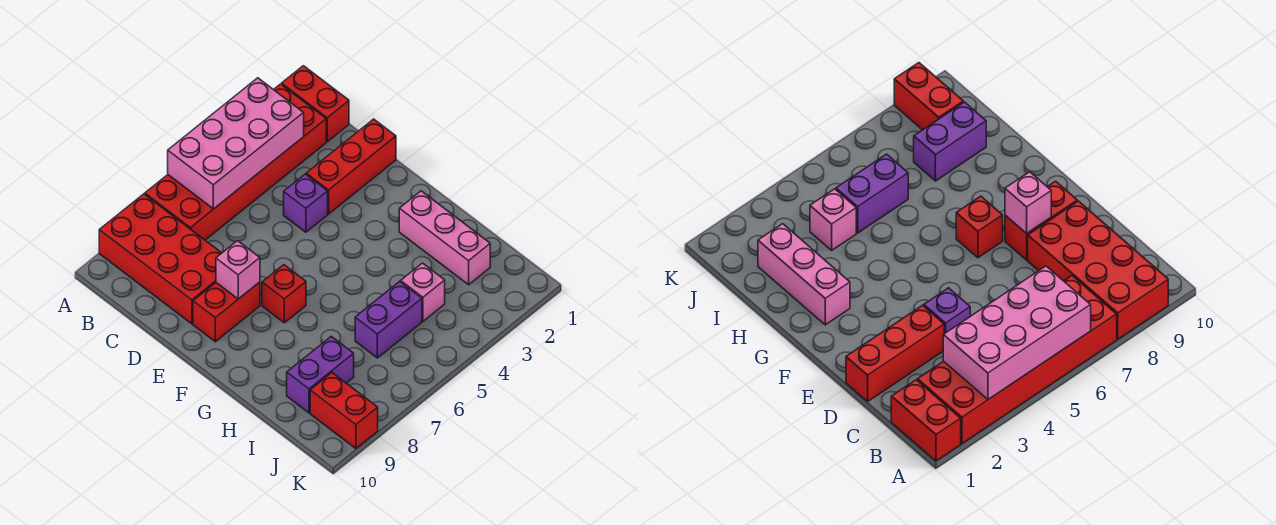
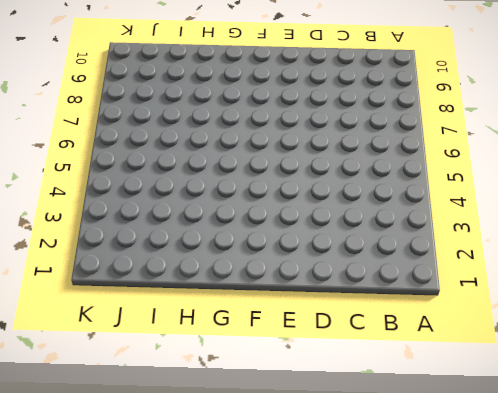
none -> red brick A1:B1 level 1
none -> red brick A2:B7 level 1
none -> red brick A8:D9 level 1

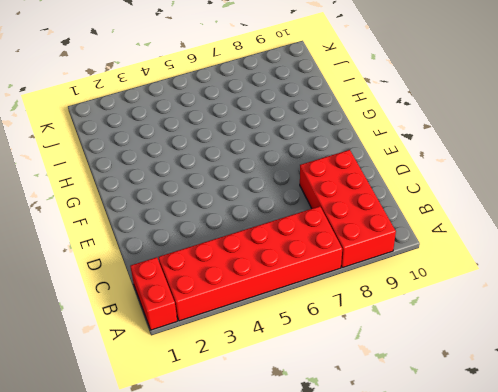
none -> red brick D1:D3 level 1
none -> purple brick D4 level 1
none -> red brick E8:E9 level 1

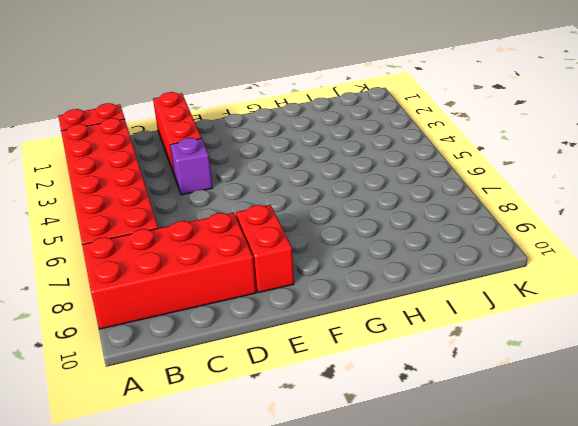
none -> red brick F7 level 1
none -> pink brick G2:I2 level 1
none -> pink brick I4 level 1

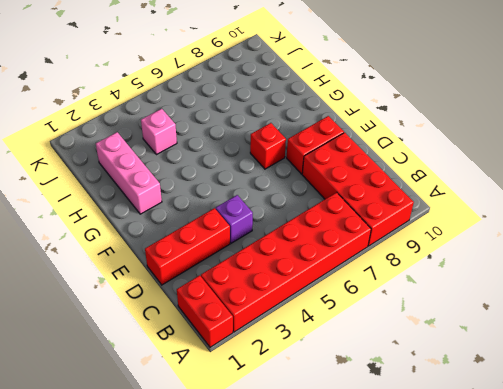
none -> purple brick I5:I6 level 1
none -> purple brick I8:I9 level 1
none -> red brick J9:K9 level 1

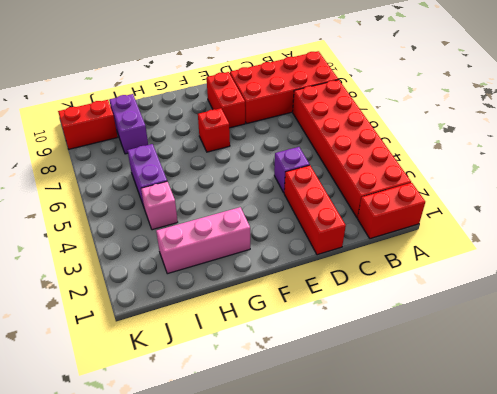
none -> pink brick A3:B6 level 2
none -> pink brick E8 level 2

